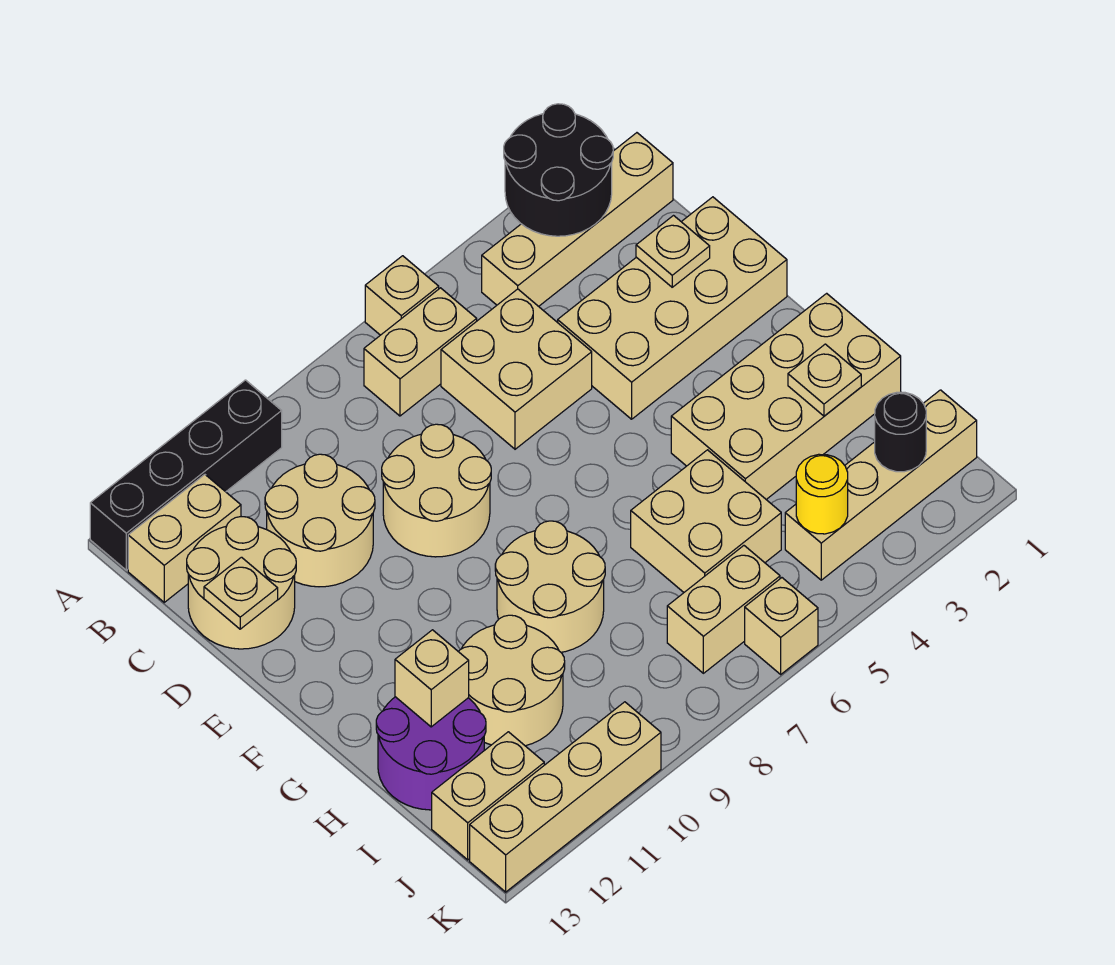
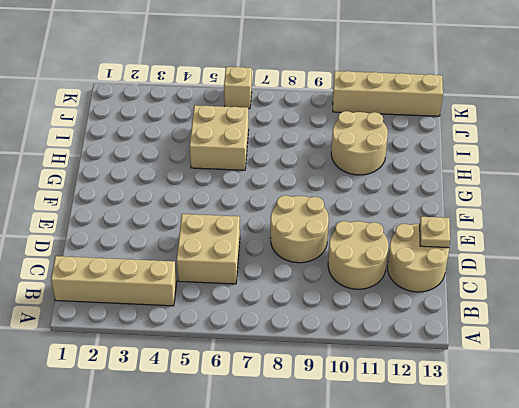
none -> tan brick A6 level 1
none -> black brick A10:A13 level 1
none -> tan brick B6:B7 level 1

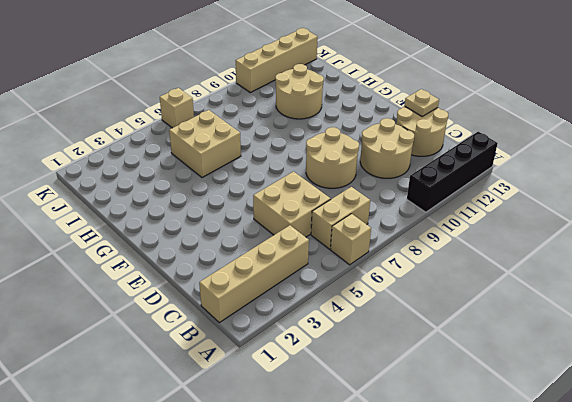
none -> tan brick B12:B13 level 1
none -> tan brick D1:E4 level 1
none -> tan brick G1:H4 level 1

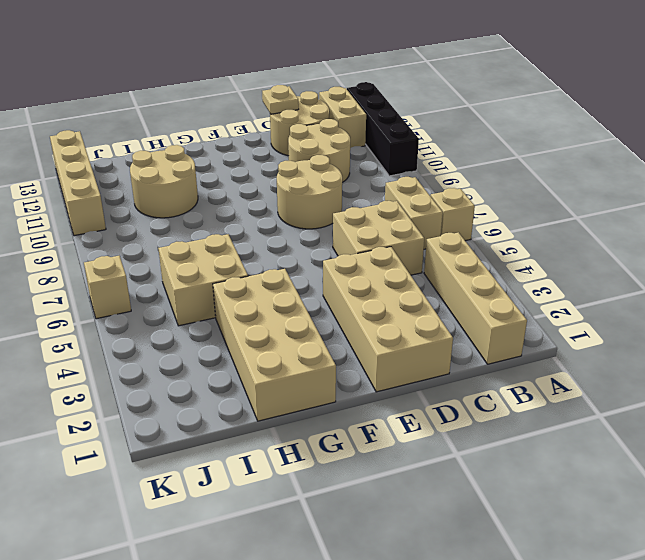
none -> tan round brick G8:H9 level 1
none -> purple round brick H12:I13 level 1
none -> tan brick J1:J4 level 1

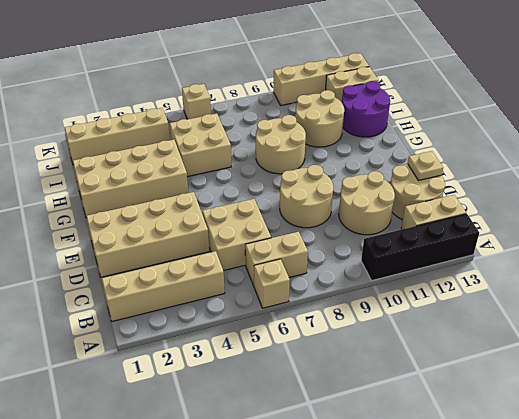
none -> tan brick J6:J7 level 1
none -> black round brick A2:B3 level 2
none -> tan plate D2 level 2

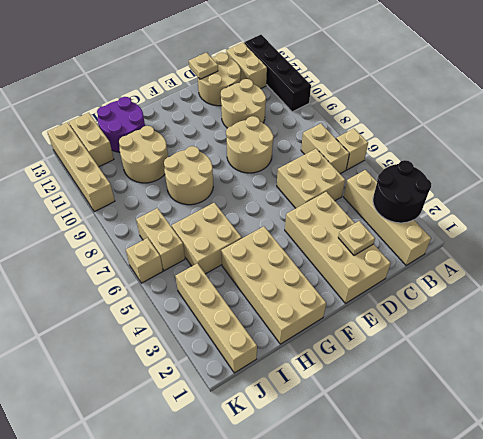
none -> tan plate H2 level 2
none -> tan brick H12 level 2
none -> black round brick J2 level 2

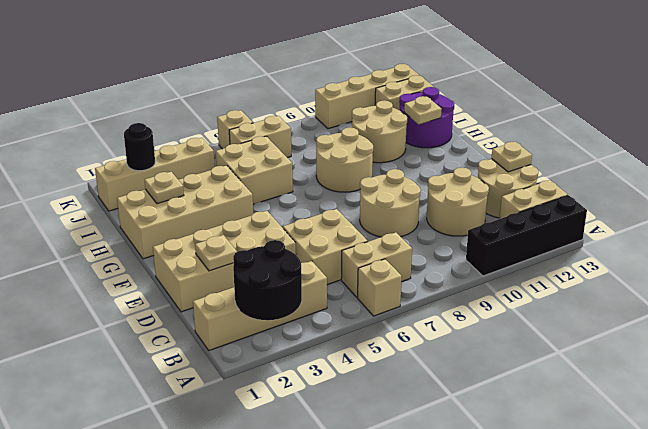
tan plate H12 level 2 -> tan brick H12 level 2
none -> yellow round brick J4 level 2

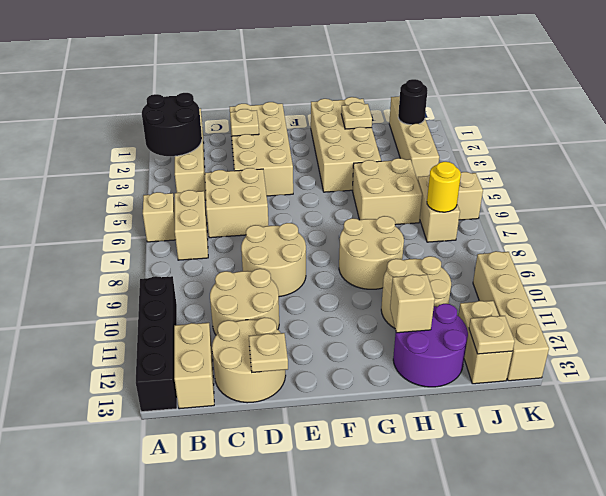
yellow round brick J7 level 2 -> yellow round brick J4 level 2
tan plate J13 level 2 -> none

